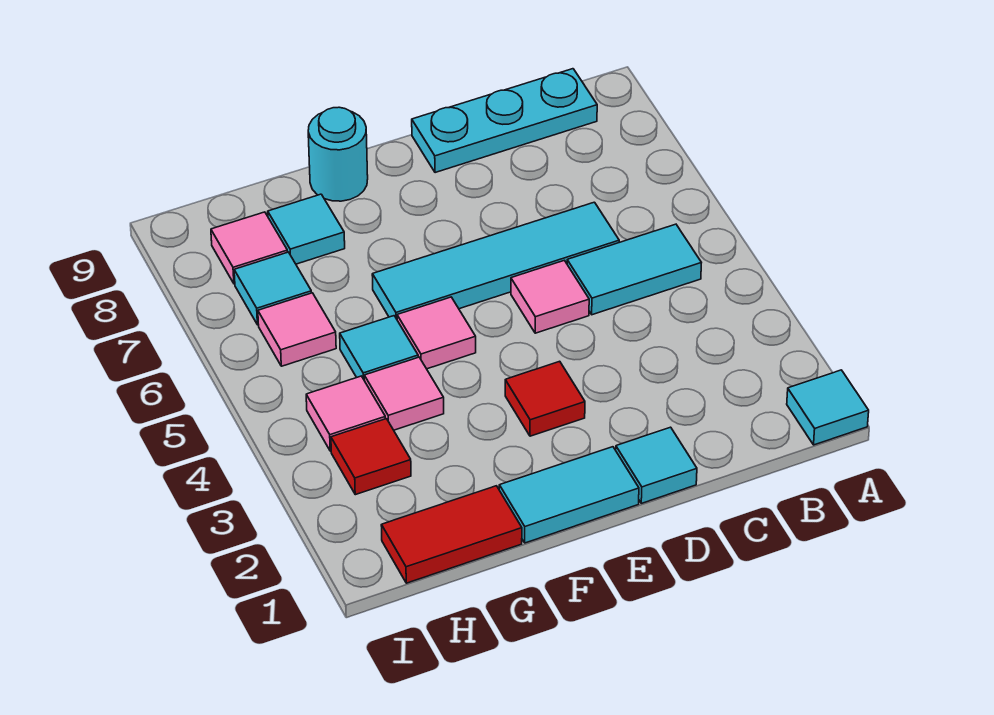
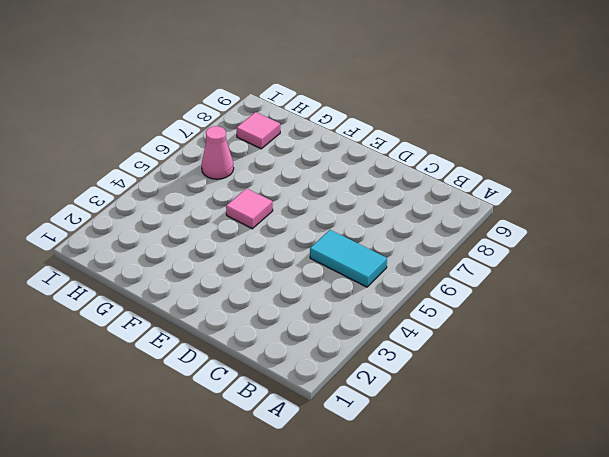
pink cone H6 level 1 -> pink tile H6 level 1
none -> cyan tile A1 level 1
none -> cyan plate B9:D9 level 1
none -> cyan tile C6:F6 level 1

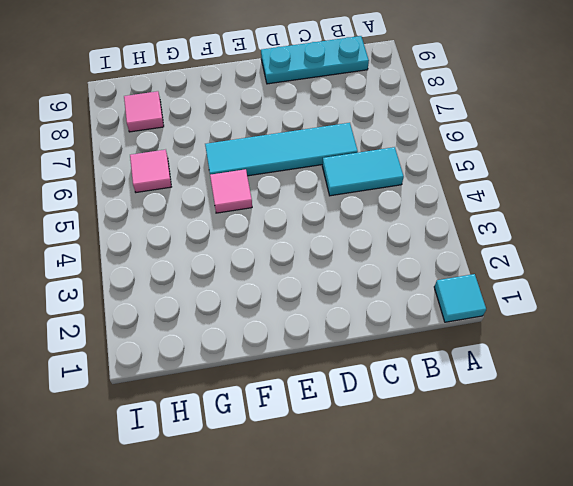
none -> cyan tile D1 level 1
none -> pink tile D5 level 1
none -> cyan tile E1:F1 level 1

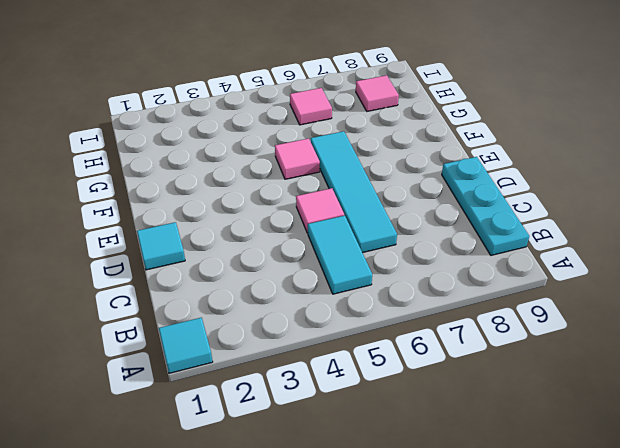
none -> cyan tile E1:F1 level 1
none -> red tile E3 level 1
none -> cyan round brick F9 level 1

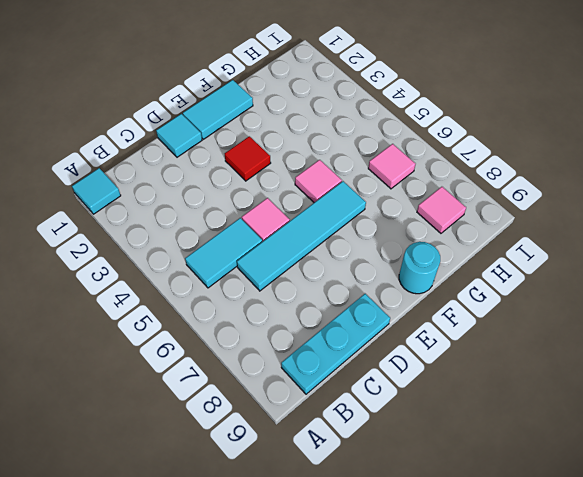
none -> red tile G1:H1 level 1
none -> pink tile G4 level 1
none -> cyan tile G5 level 1

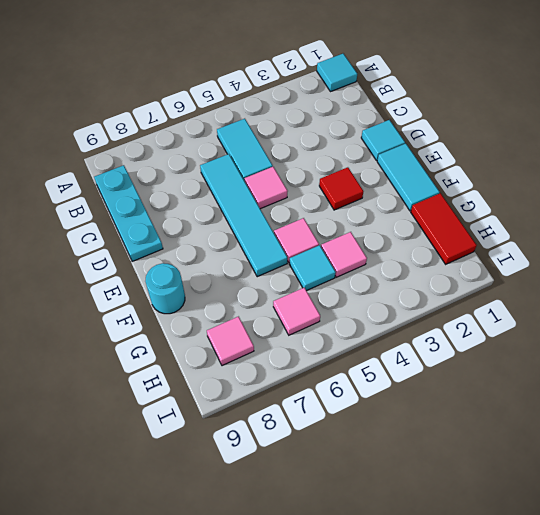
none -> cyan tile G8 level 1
none -> red tile H3 level 1
none -> pink tile H4 level 1

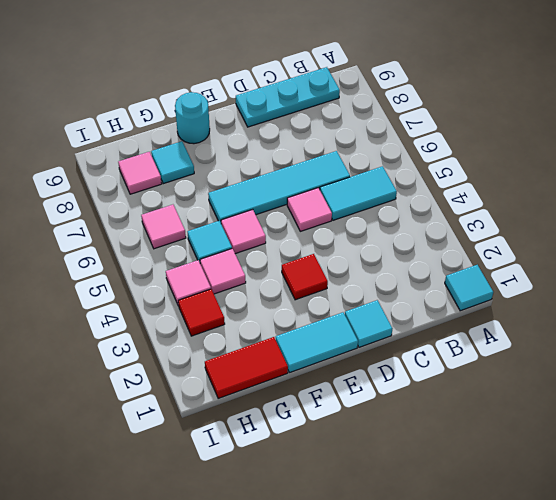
none -> cyan tile H7 level 1

